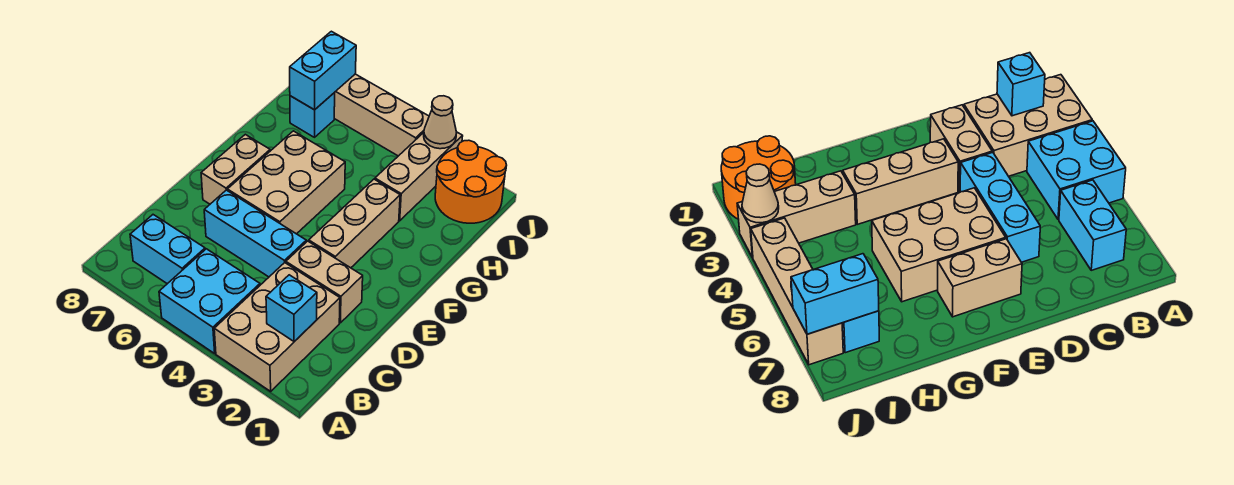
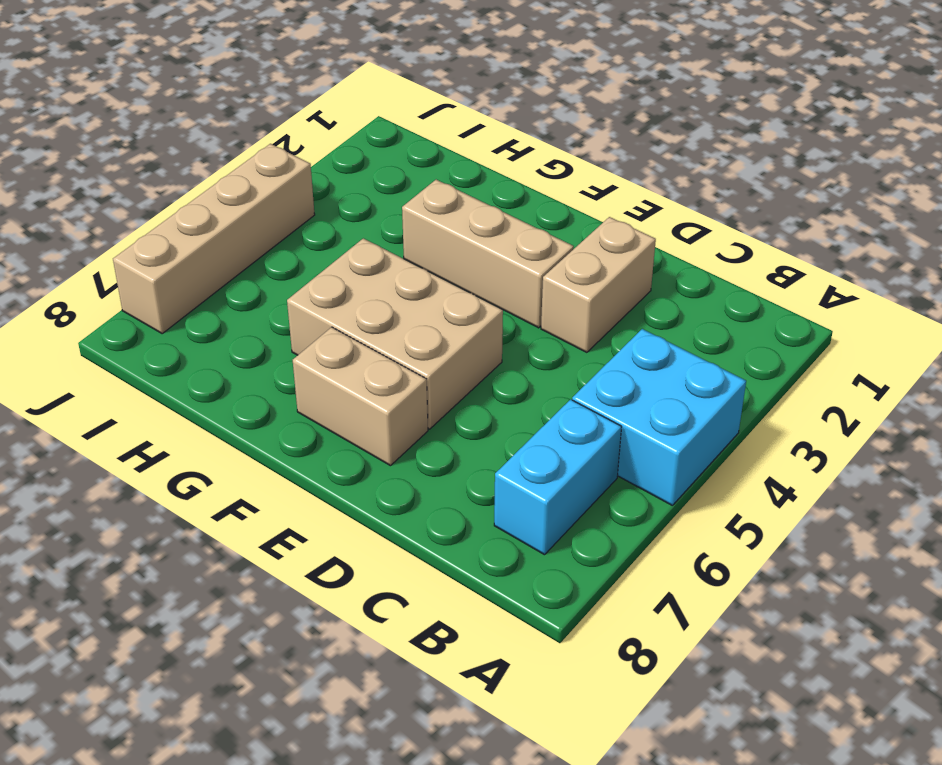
none -> tan brick A2:C3 level 1
none -> cyan brick D4:D6 level 1
none -> tan brick H3:J3 level 1

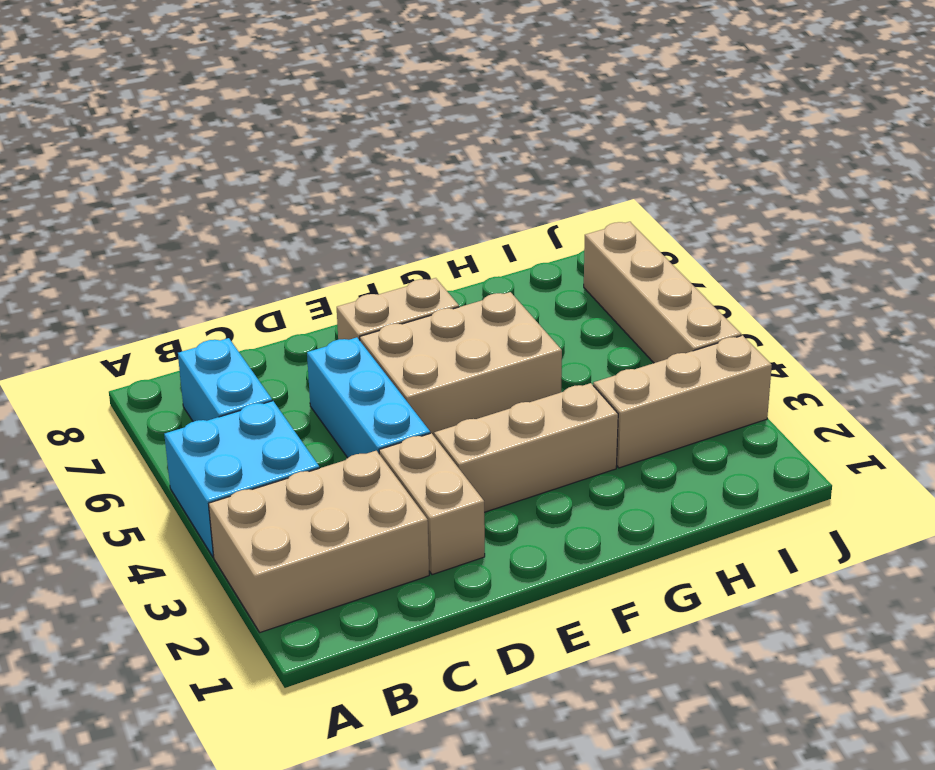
none -> orange round brick I1:J2 level 1
none -> cyan brick I7 level 1
none -> cyan brick B2 level 2

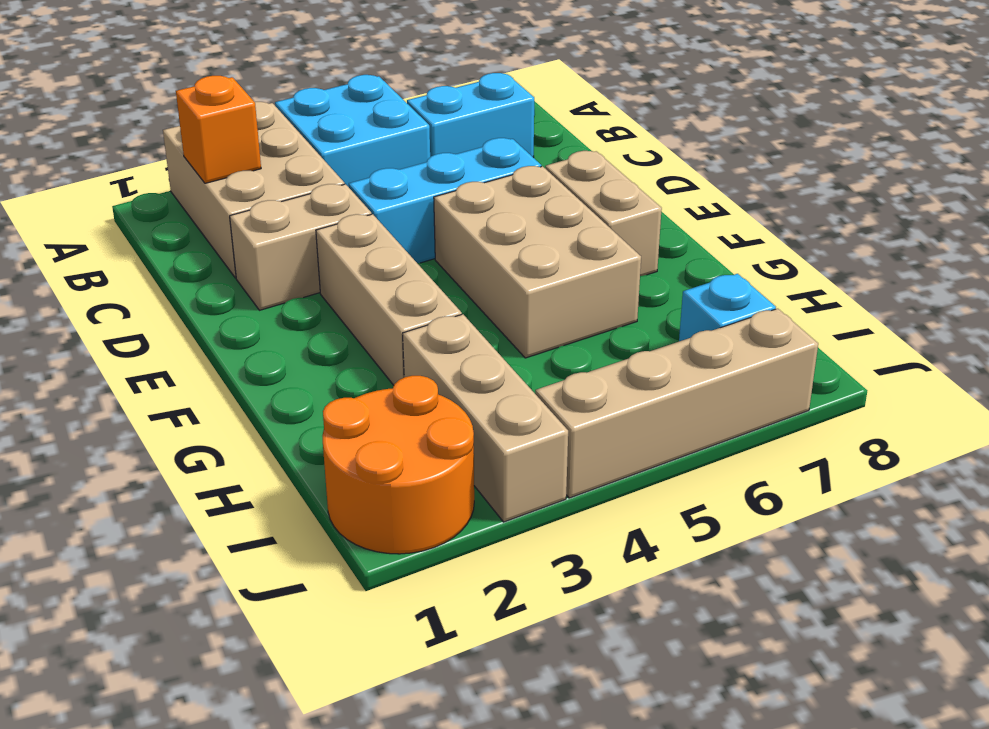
orange brick B2 level 2 -> cyan brick B2 level 2
none -> cyan brick I7:J7 level 2
none -> tan cone J3 level 2

